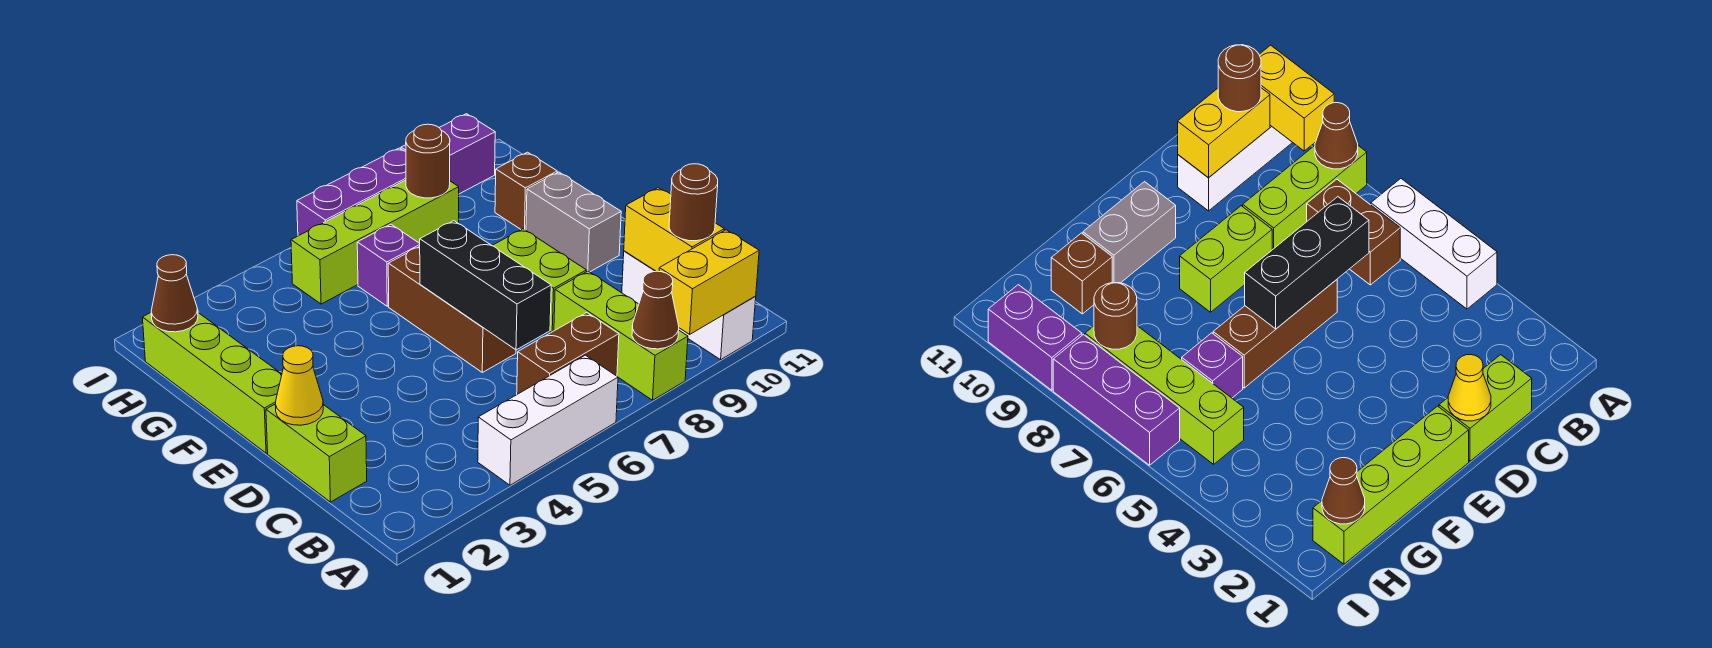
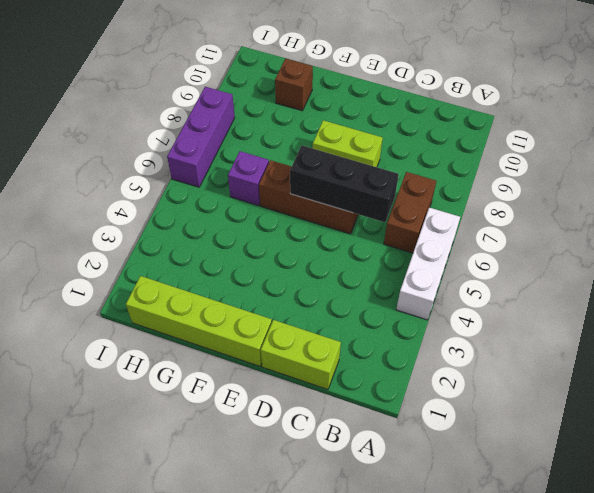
none -> lime brick A8:C8 level 1
none -> white brick A10:C10 level 1
none -> grey brick E10:F10 level 1

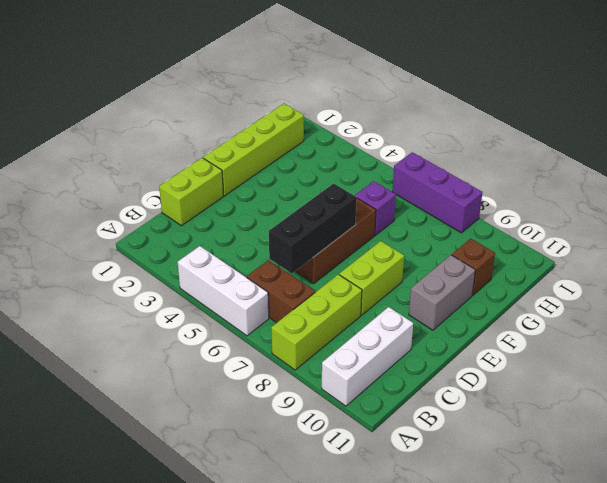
none -> lime brick H5:H8 level 1
none -> purple brick I9:I10 level 1
none -> brown cone A8 level 2

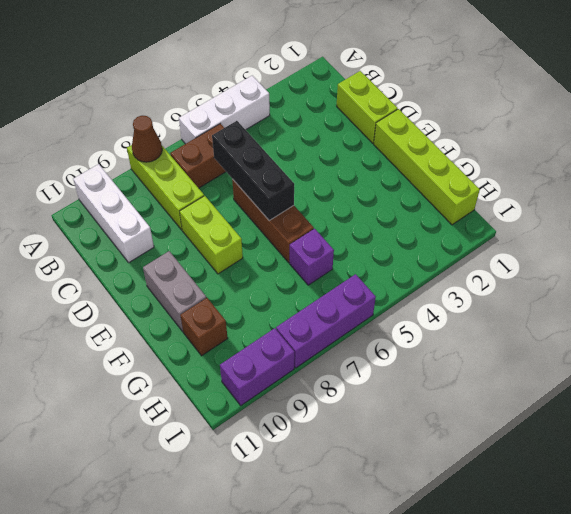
none -> lime brick H5:H8 level 1
none -> yellow brick A9:A10 level 2
none -> yellow brick B10:C10 level 2

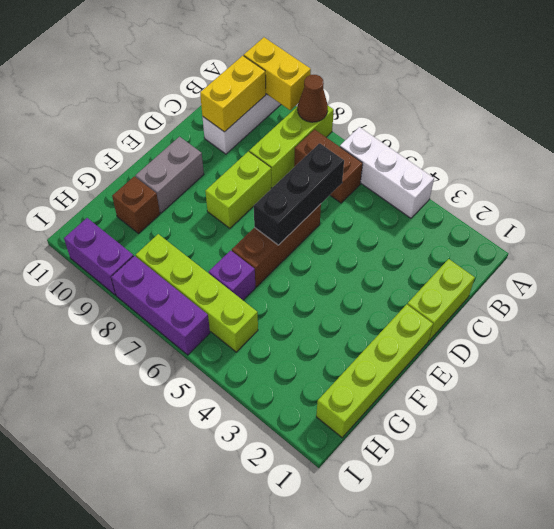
none -> yellow cone D1 level 2
none -> brown cone H1 level 2
none -> brown round brick H8 level 2

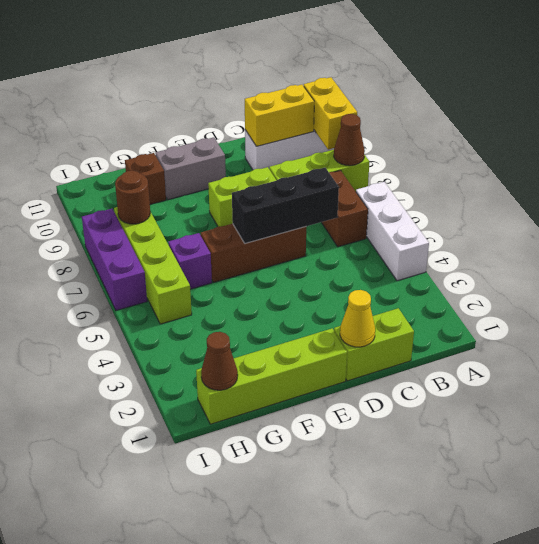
none -> purple brick I9:I10 level 1
none -> brown round brick B10 level 3

